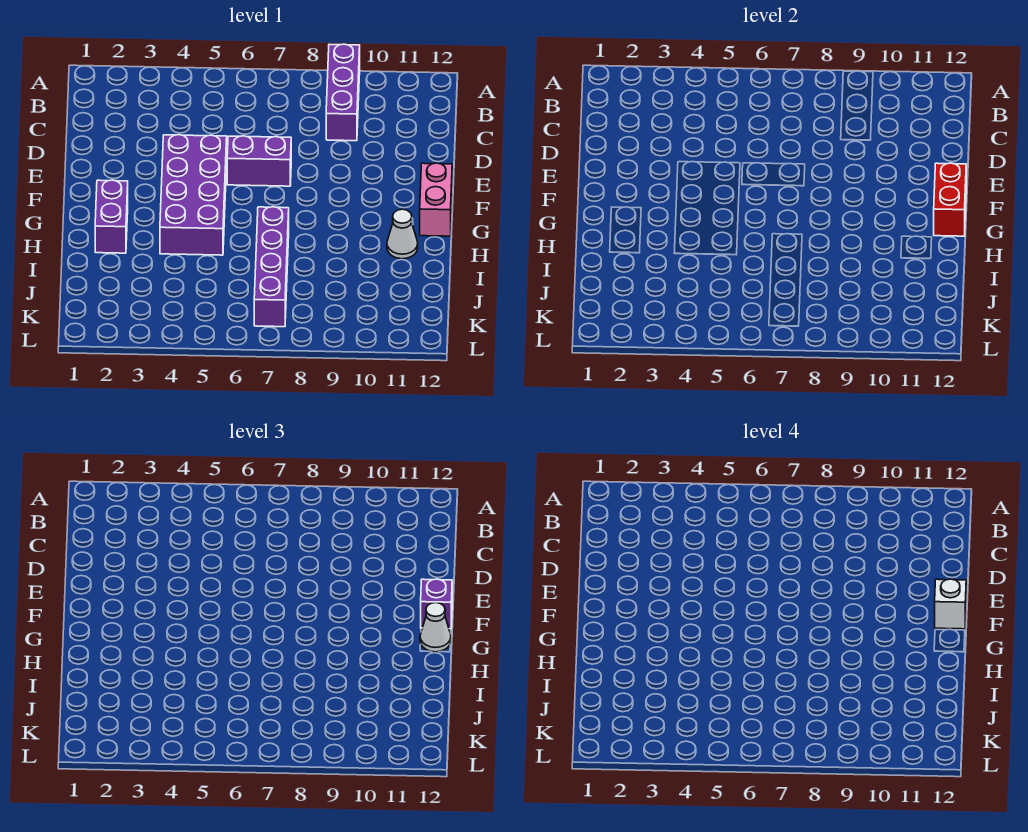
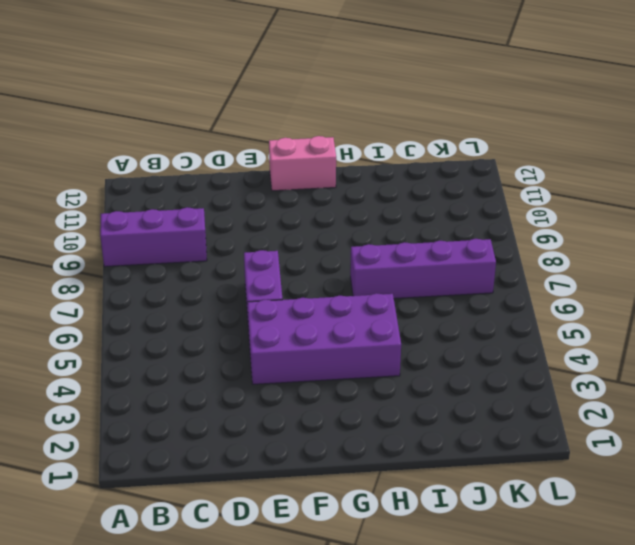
none -> purple brick G2:H2 level 1
none -> white cone H11 level 1

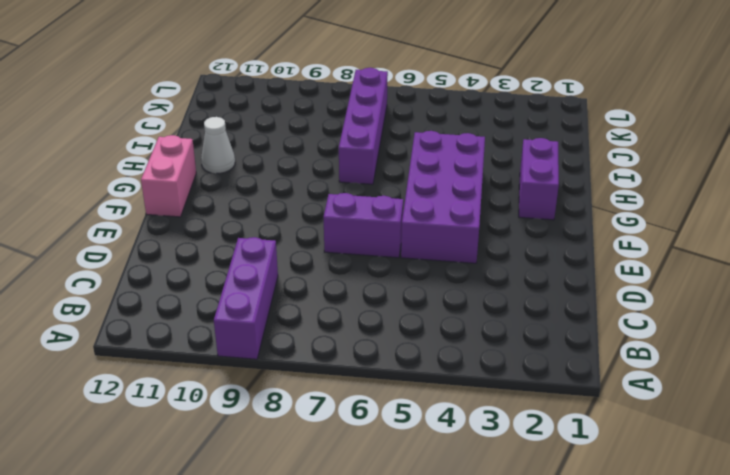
none -> red brick F12:G12 level 2
none -> purple brick F12 level 3

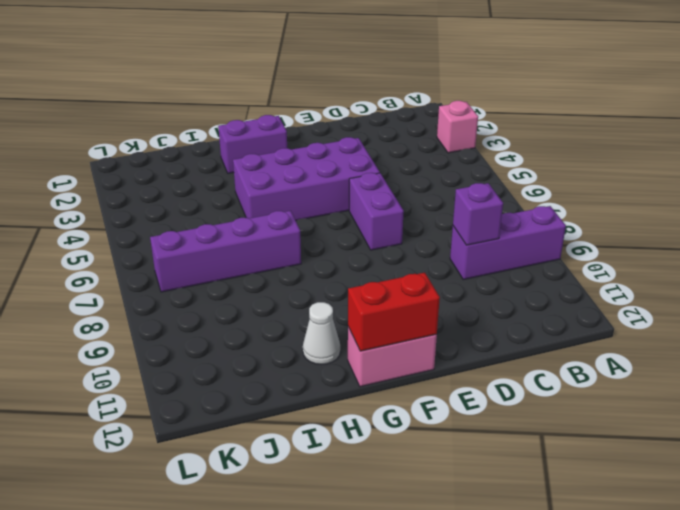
pink brick A3 level 1 -> none
purple brick C9 level 2 -> purple brick F12 level 3
none -> white cone G12 level 3
none -> white brick F12 level 4

